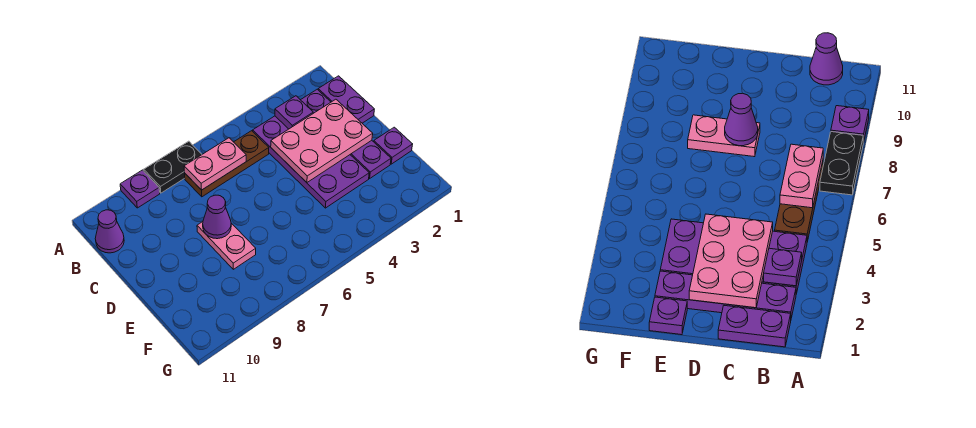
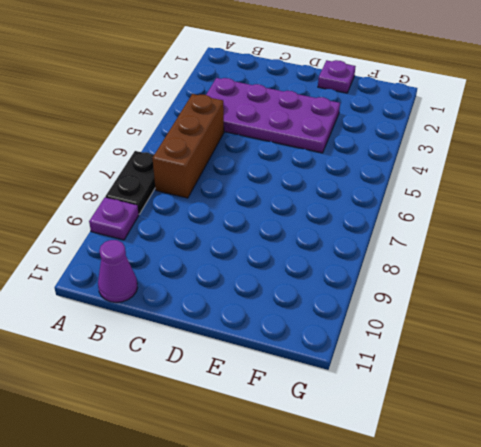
brown brick B5:B7 level 1 -> brown plate B5:B7 level 1
none -> purple plate B1:C1 level 1
none -> purple plate B2:E2 level 1
none -> pink plate D8:E8 level 1

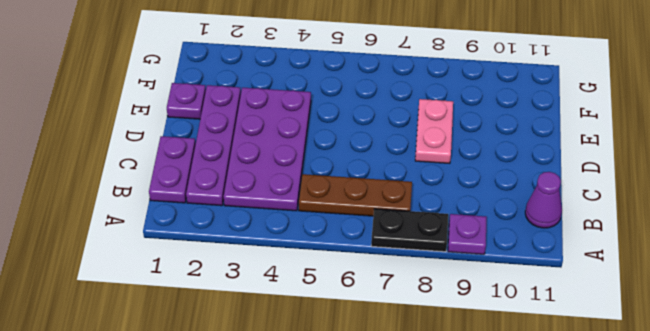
none -> purple plate B3 level 2
none -> pink plate B6:B7 level 2
none -> pink plate C2:D4 level 2

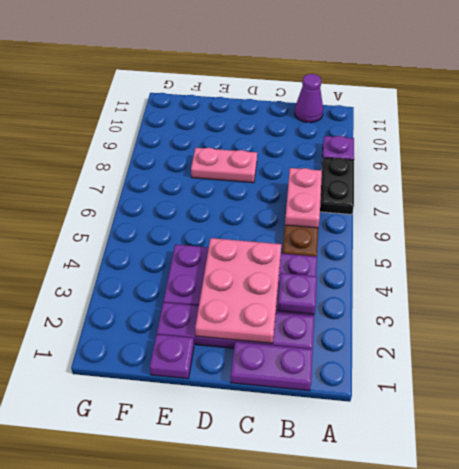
none -> purple cone D8 level 2

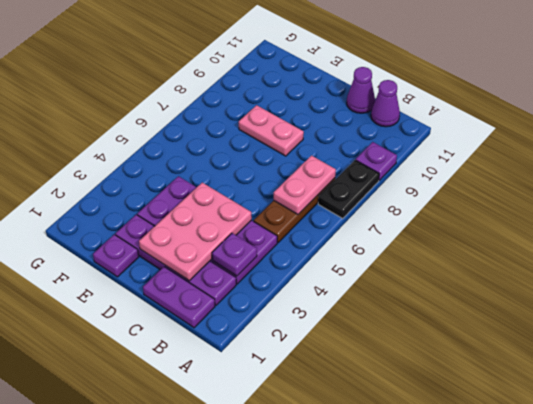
purple cone C11 level 1 -> purple cone D8 level 2

